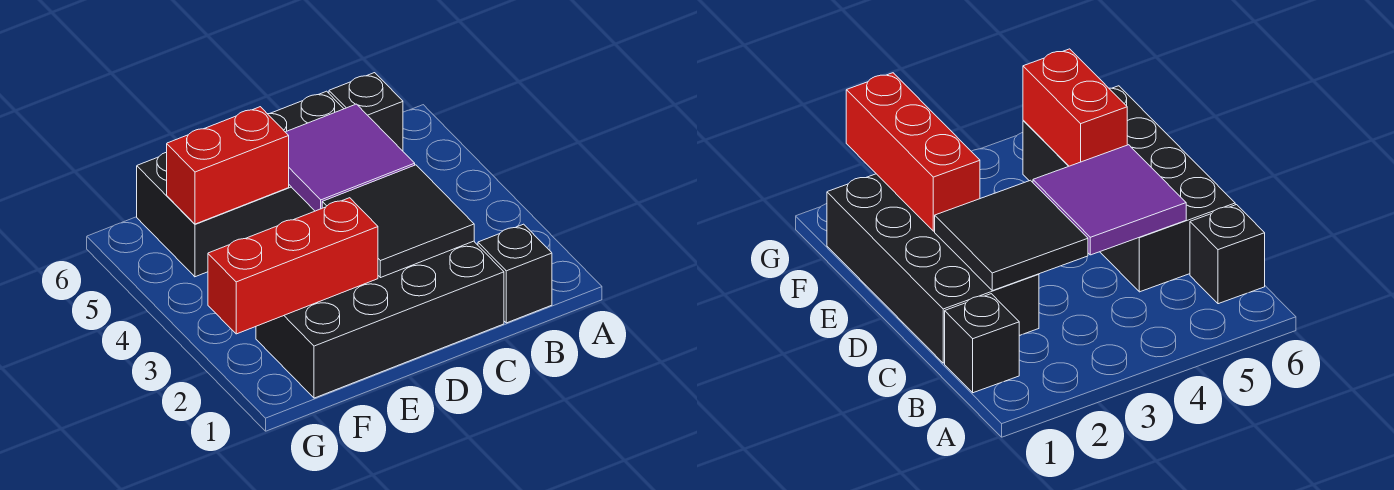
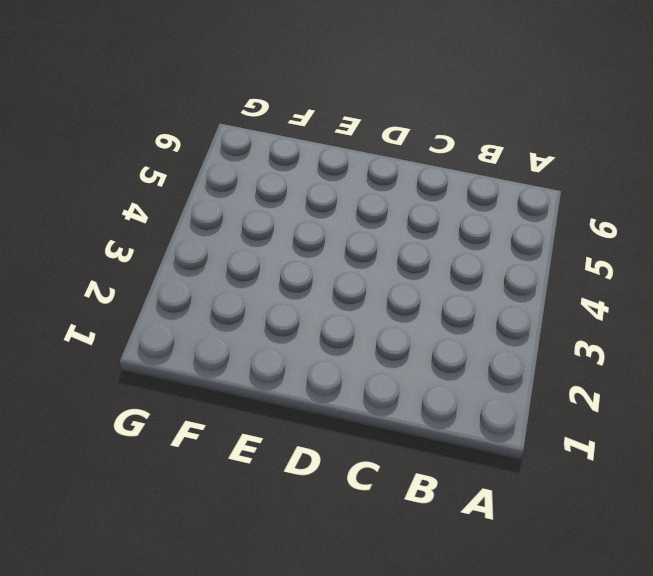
none -> black brick B1 level 1
none -> black brick B6 level 1

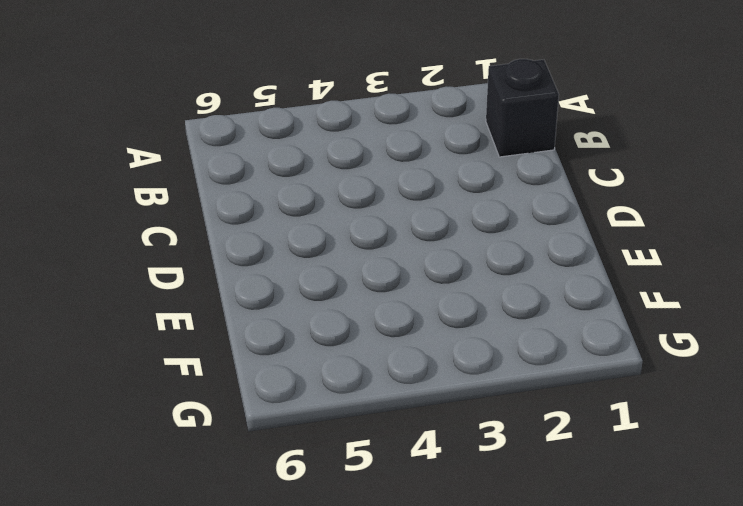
none -> black brick B6 level 1
none -> black brick C1:F2 level 1

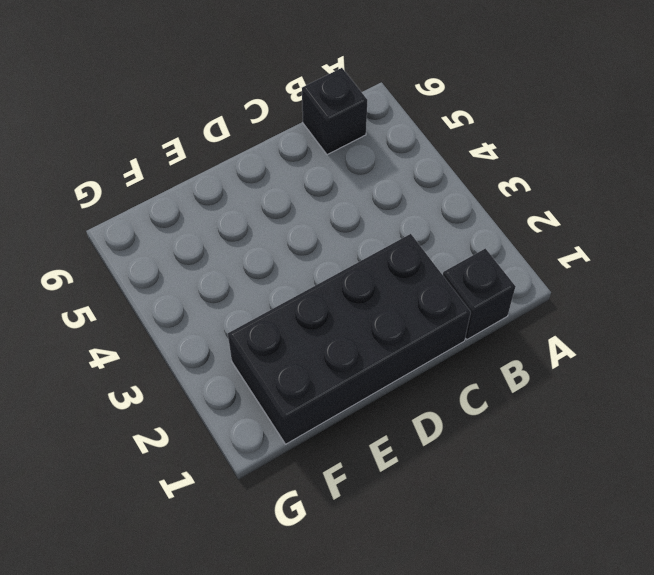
none -> black brick C5:F6 level 1
none -> black tile C2:D3 level 2

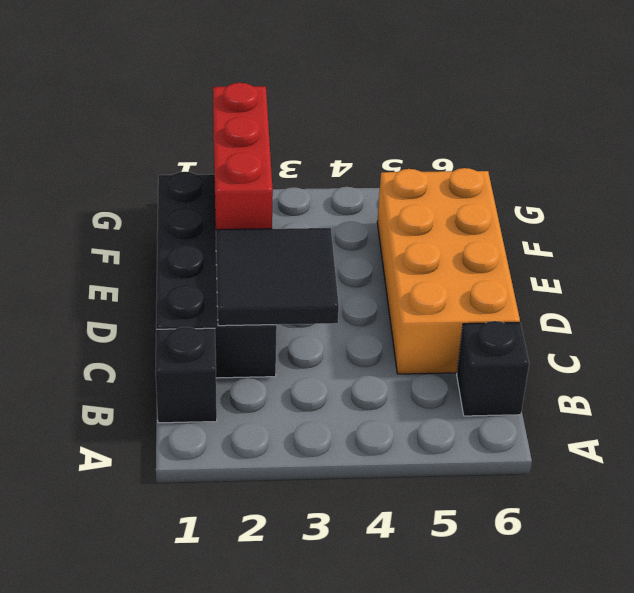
orange brick C5:F6 level 1 -> black brick C5:F6 level 1
none -> purple tile C4:D5 level 2
none -> red brick E5:F5 level 2

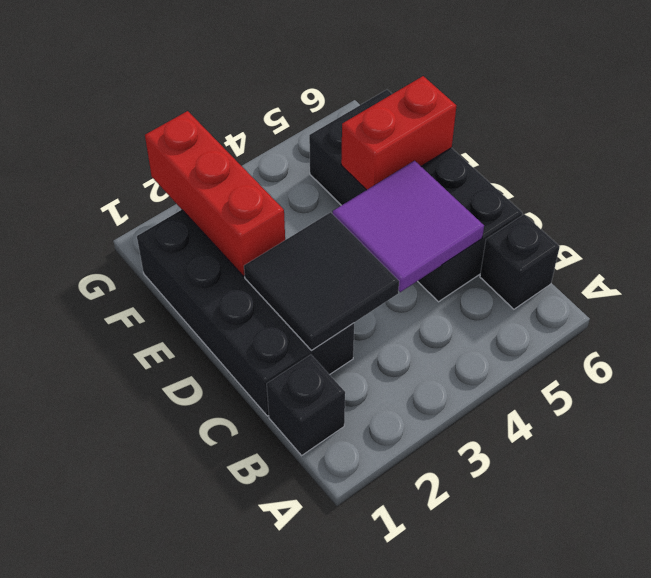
red brick E5:E6 level 2 -> red brick E5:F5 level 2

